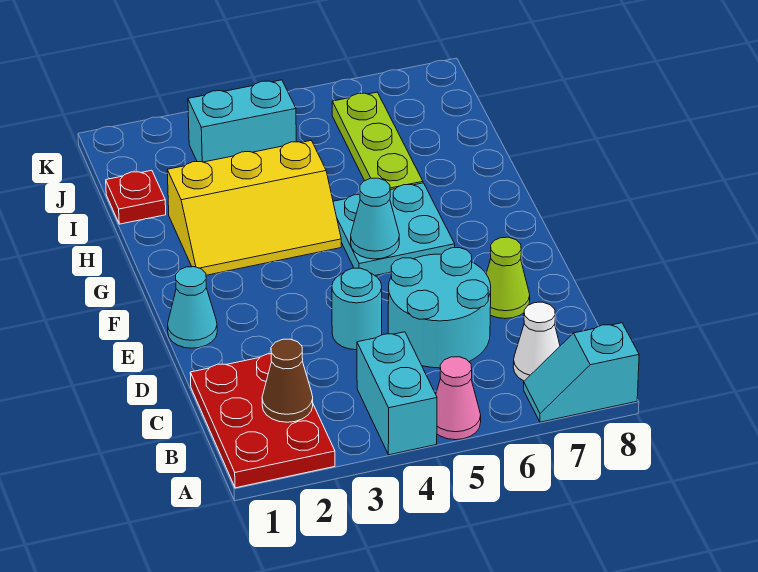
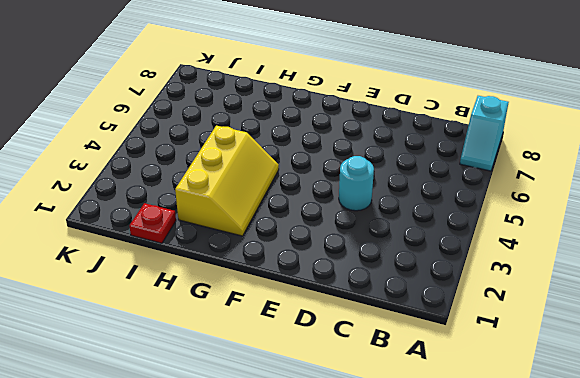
none -> red plate A1:C2 level 1
none -> cyan brick A4:B4 level 1
none -> pink cone A5 level 1

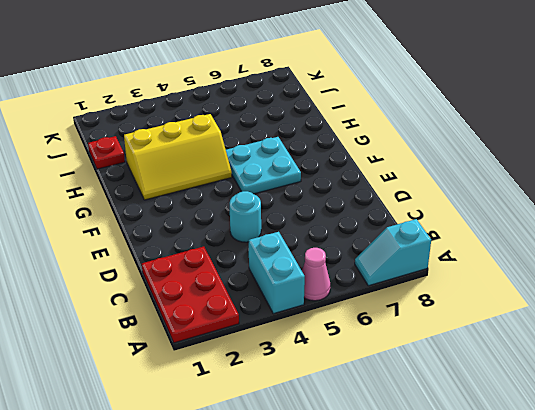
none -> white cone B7 level 1
none -> cyan round brick C5:D6 level 1
none -> lime cone D7 level 1

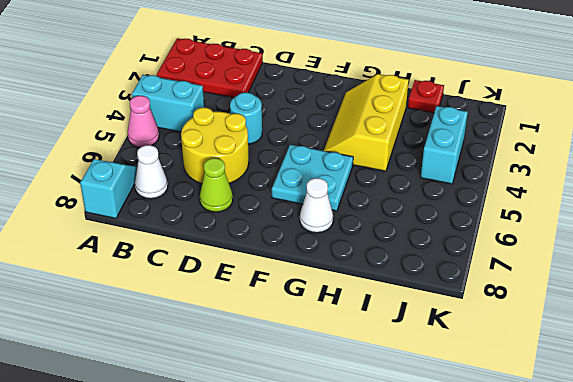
yellow round brick C5:D6 level 1 -> cyan round brick C5:D6 level 1
white cone G7 level 1 -> none
none -> cyan cone E1 level 1
none -> lime plate H6:J6 level 1
none -> brown cone B2 level 2

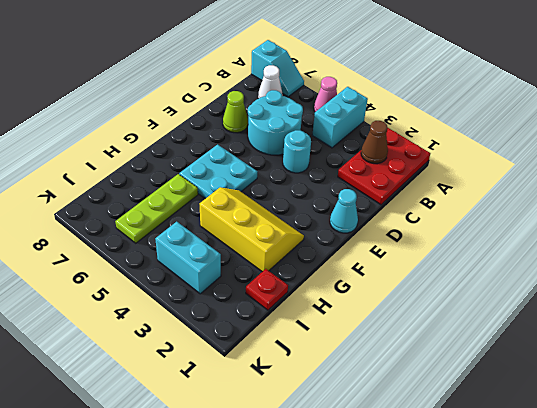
none -> cyan cone F5 level 2

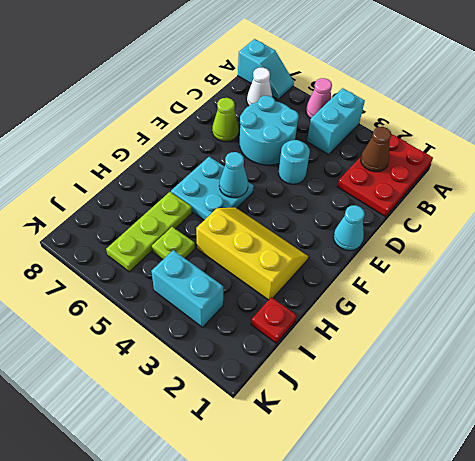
lime plate I5 level 1 -> none

